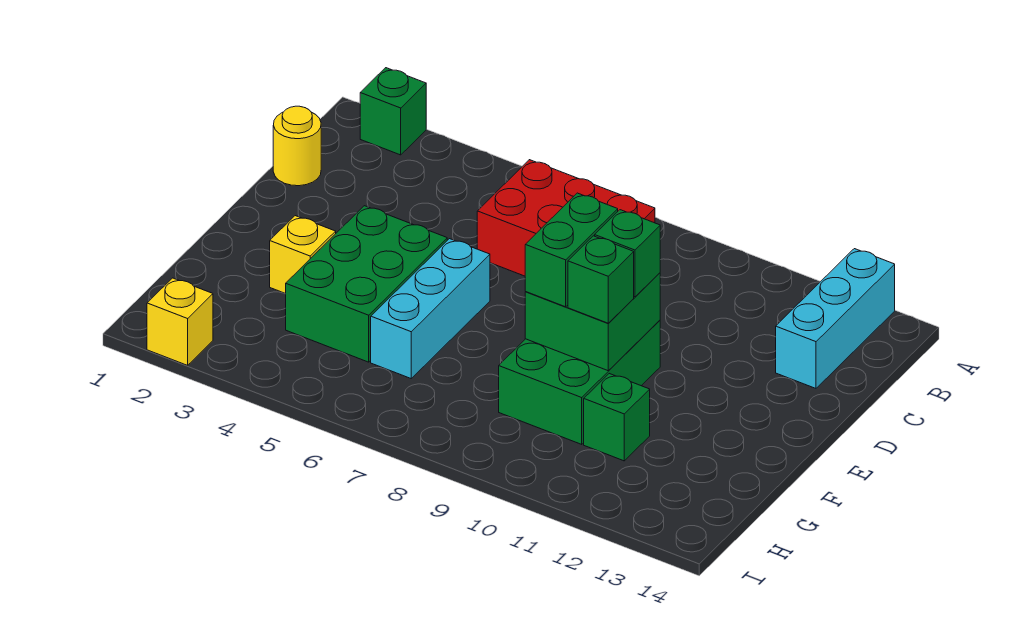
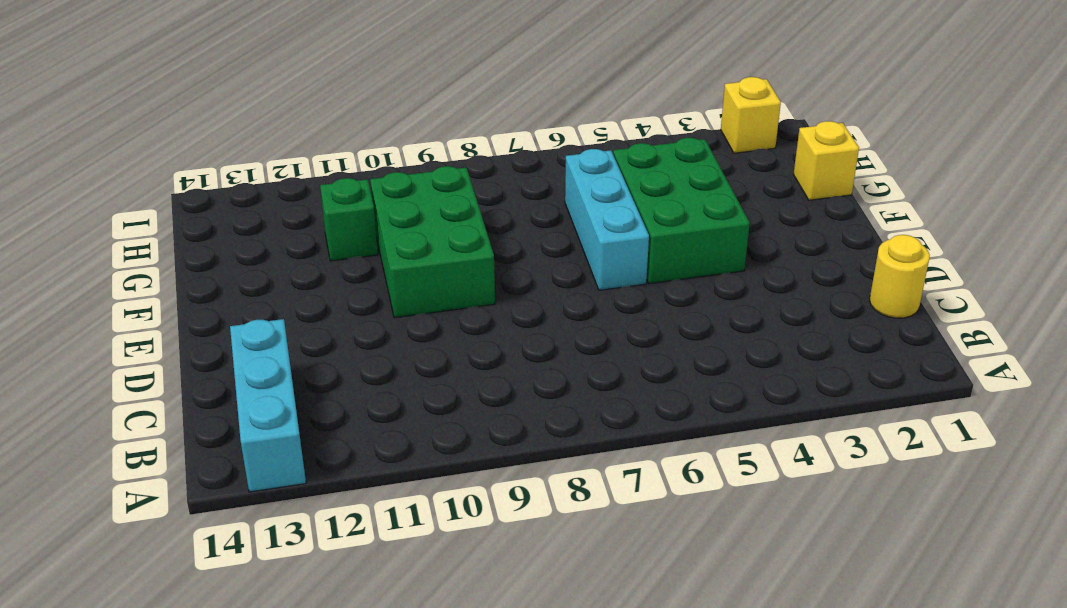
yellow brick G1 level 1 -> yellow brick F3 level 1
none -> green brick A2 level 1
none -> red brick B6:C8 level 1
none -> green brick E9:F10 level 2

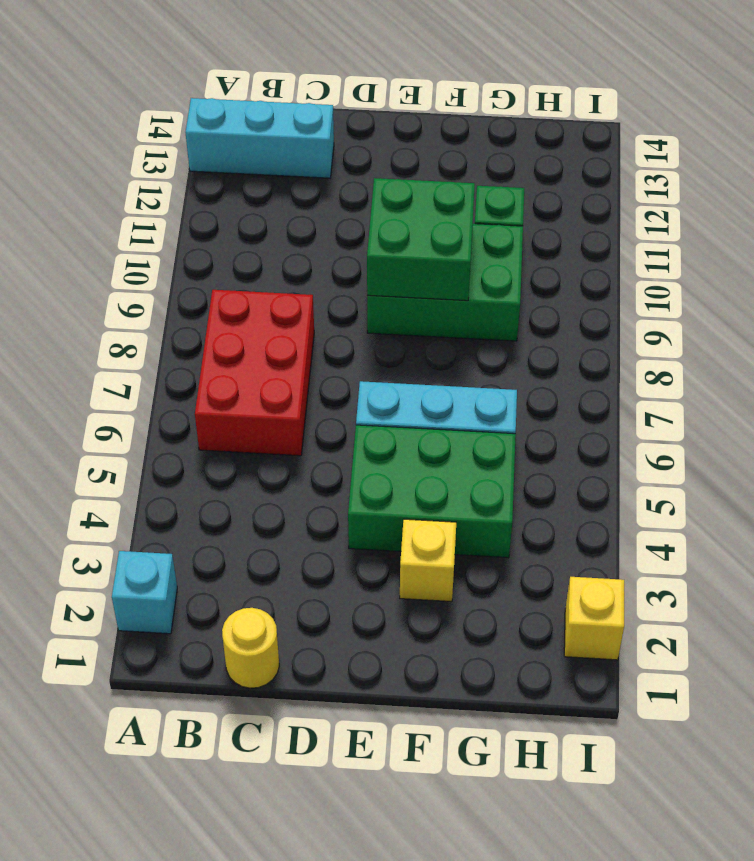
cyan brick A2 level 1 -> green brick A2 level 1
none -> green brick E9:F9 level 3
none -> green brick E10 level 3
none -> green brick F10 level 3

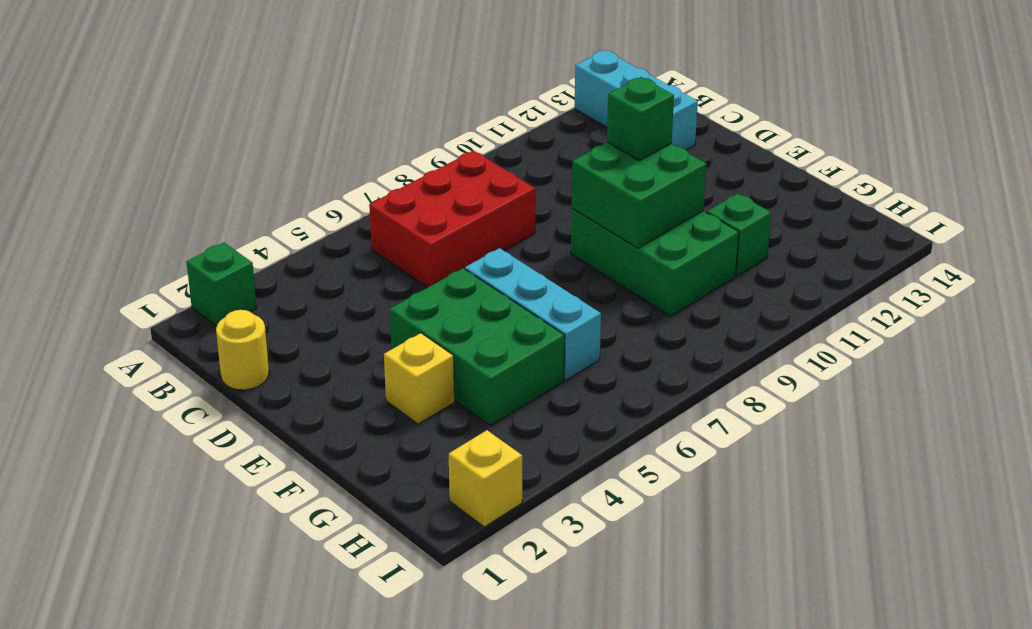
none -> green brick E9:F9 level 3
none -> green brick F10 level 3

